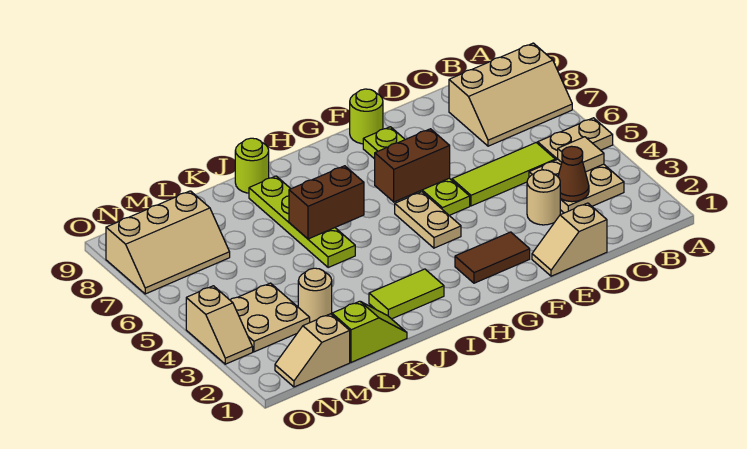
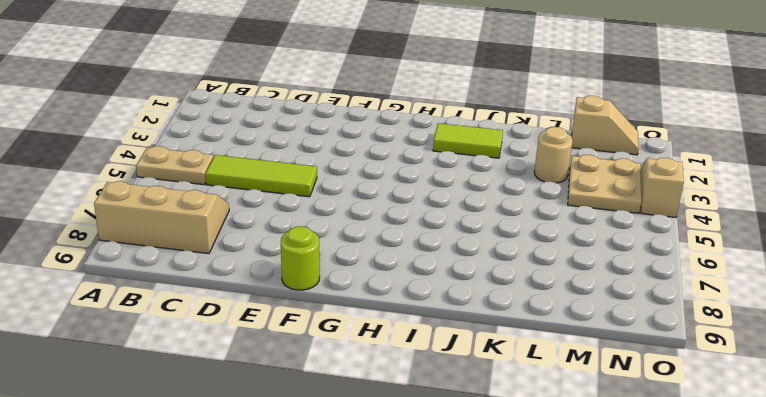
none -> tan plate B3:C4 level 1
none -> tan slope D1:E1 level 1 top D
none -> tan round brick D3 level 1

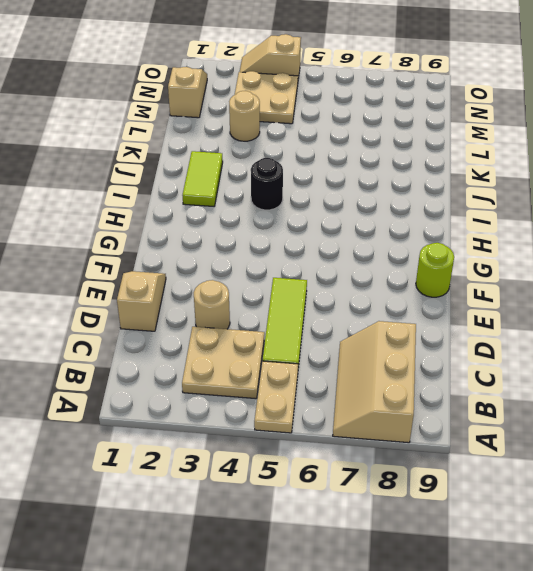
black round brick I4 level 1 -> none
none -> brown tile F2:G2 level 1
none -> lime plate F5:F8 level 1
none -> tan plate G4:G5 level 1

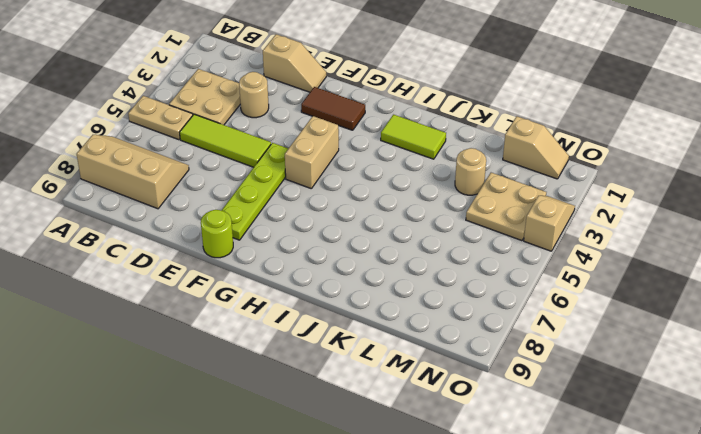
tan brick G4:G5 level 1 -> tan plate G4:G5 level 1
none -> lime plate J5:J8 level 1
none -> lime round brick J9 level 1
none -> lime slope K1:L1 level 1 top L

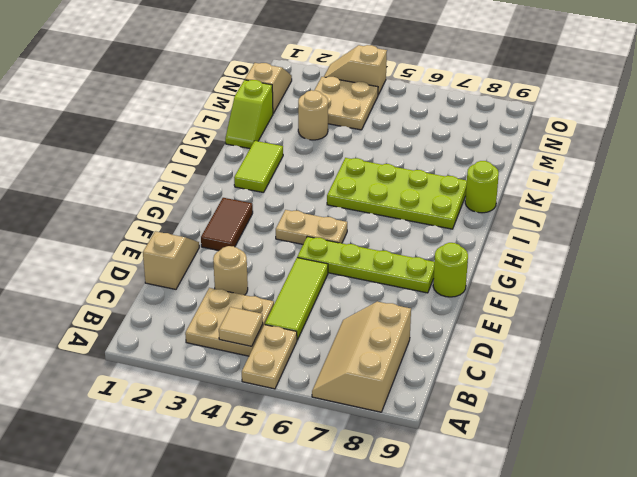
lime plate I5:J8 level 1 -> lime plate J5:J8 level 1
none -> tan slope M7:O8 level 1 top 8
none -> brown cone C3 level 2
none -> brown brick F6:G6 level 2

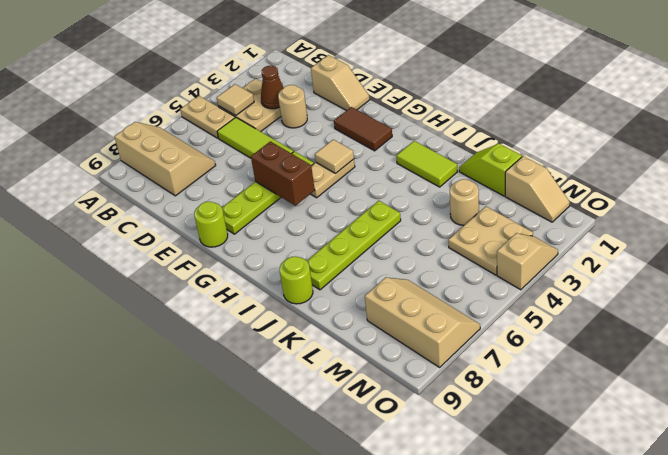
tan tile G4 level 2 -> none
none -> brown brick I6:J6 level 2

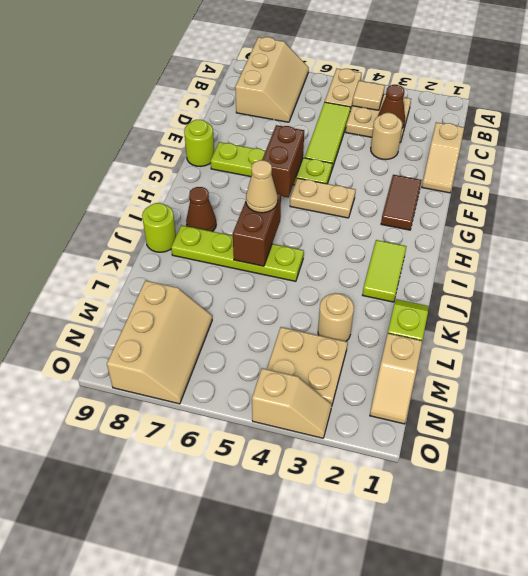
tan cone I6 level 3 -> none
brown cone I8 level 1 -> none

